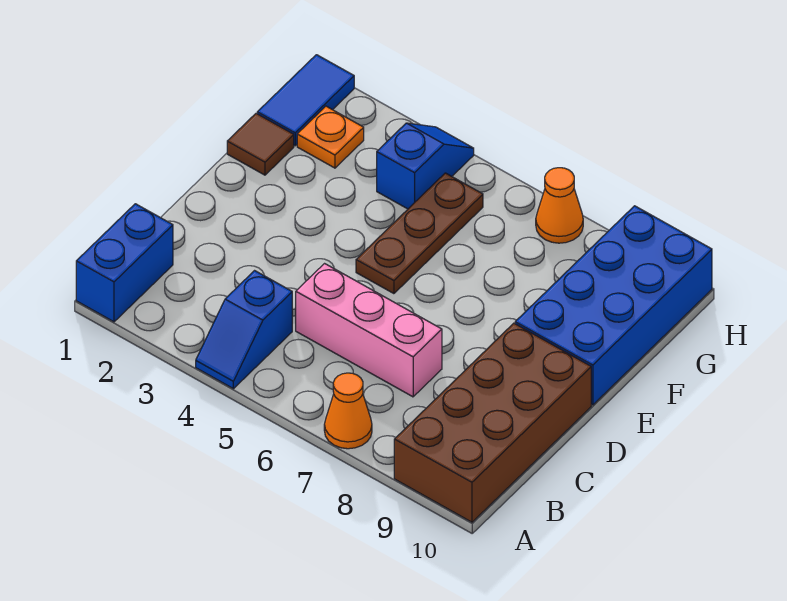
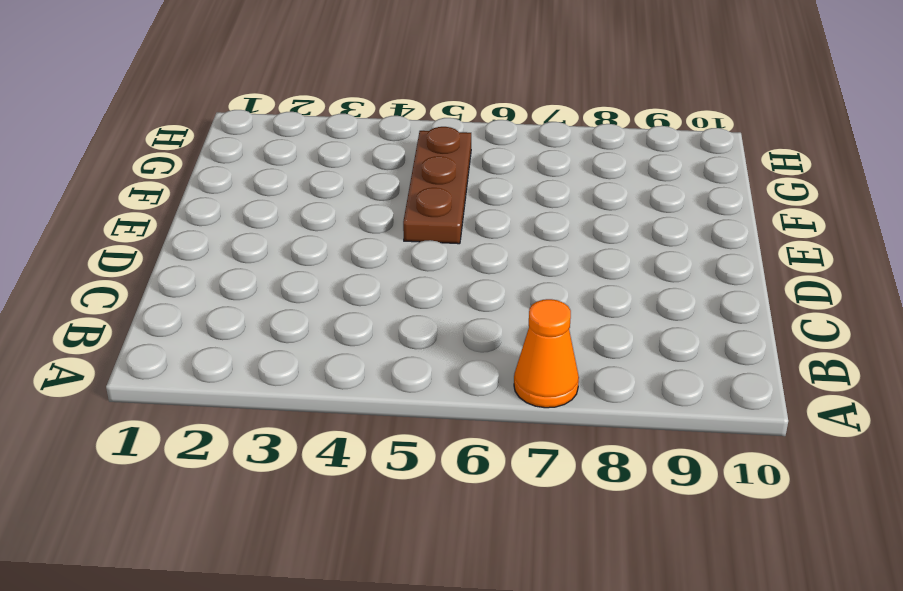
none -> blue brick A1:B1 level 1
none -> blue slope A4:B4 level 1 top B
none -> brown brick A9:D10 level 1

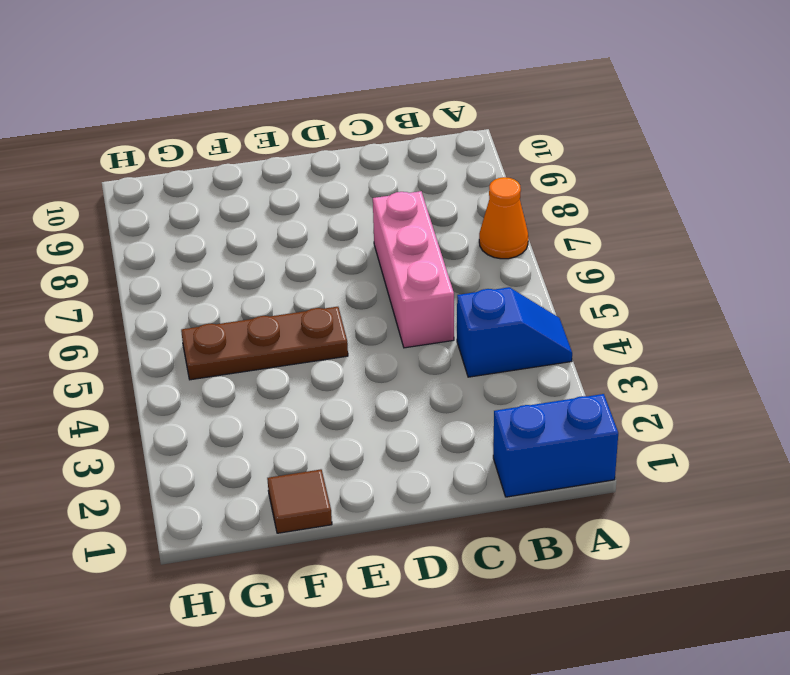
none -> brown brick A9:D10 level 1
none -> blue brick E9:H10 level 1
none -> blue tile G1:H1 level 1

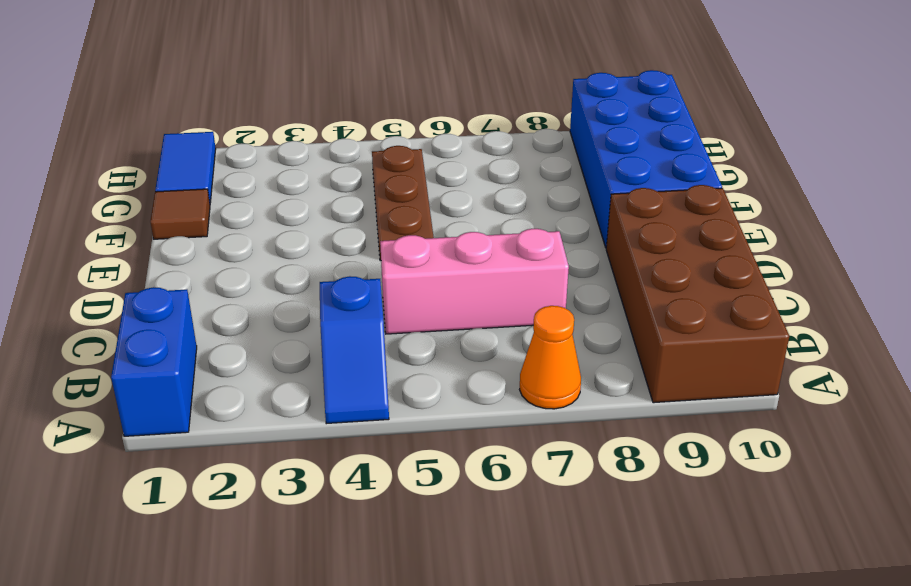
none -> orange plate G2 level 1
none -> blue slope G4:H4 level 1 top G
none -> orange cone H7 level 1

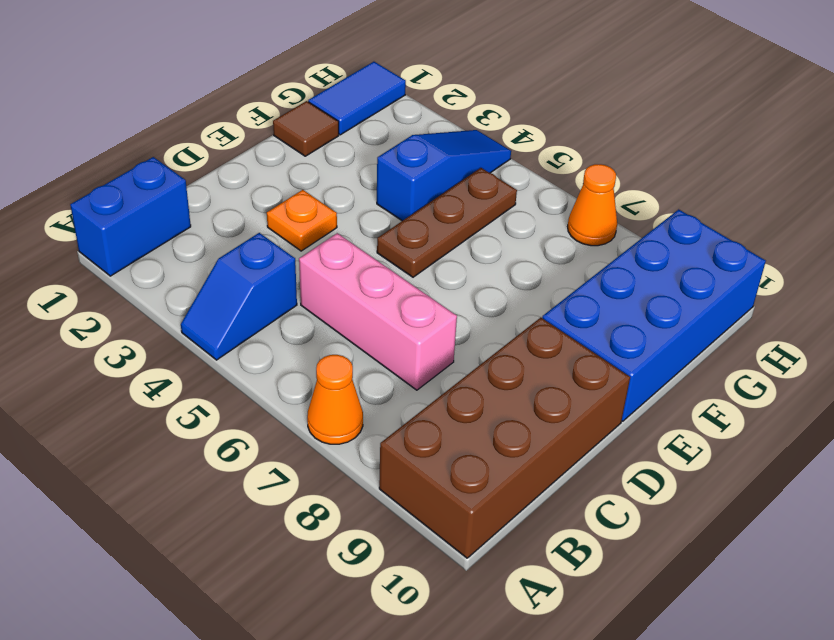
orange plate D3 level 1 -> orange plate G2 level 1
blue slope F4:H4 level 1 top F -> blue slope G4:H4 level 1 top G

